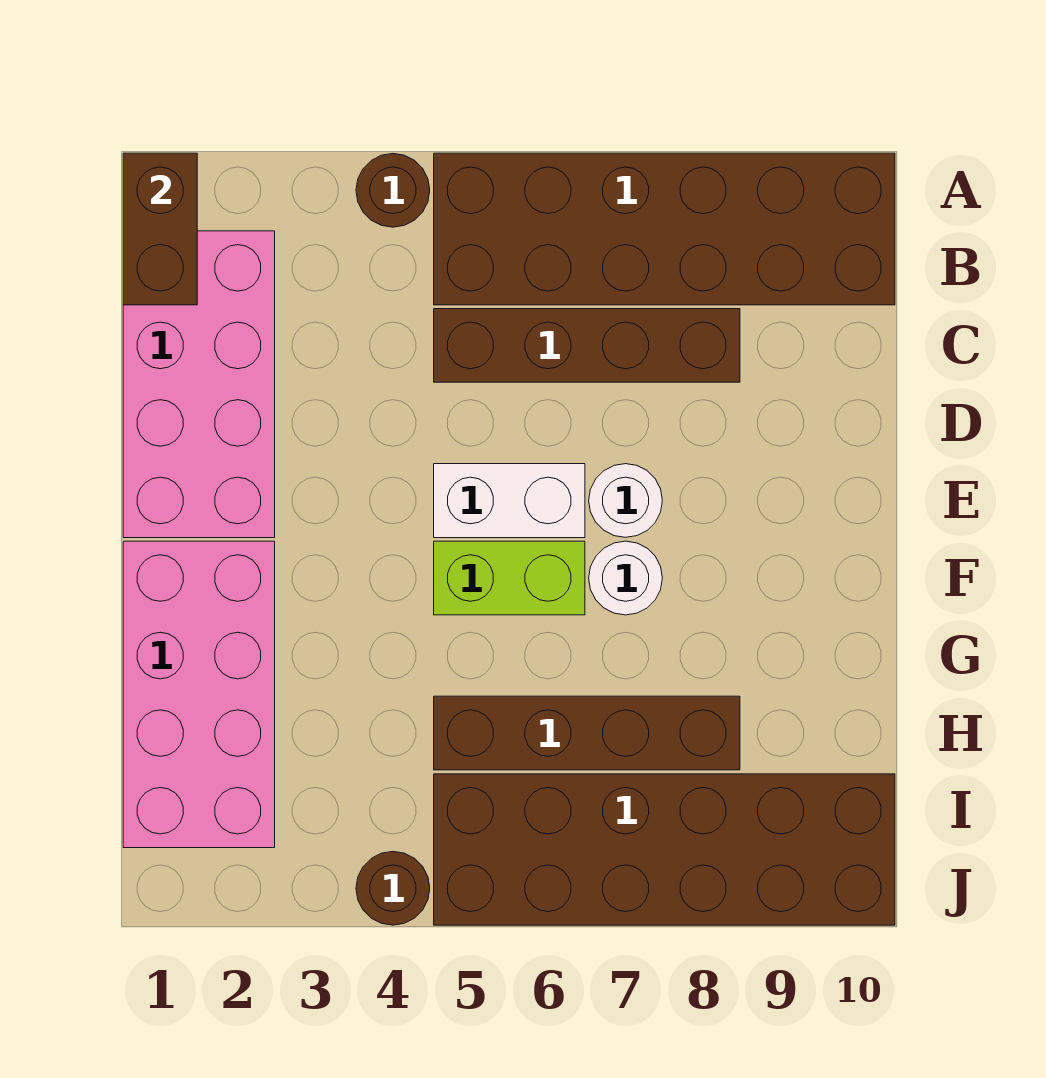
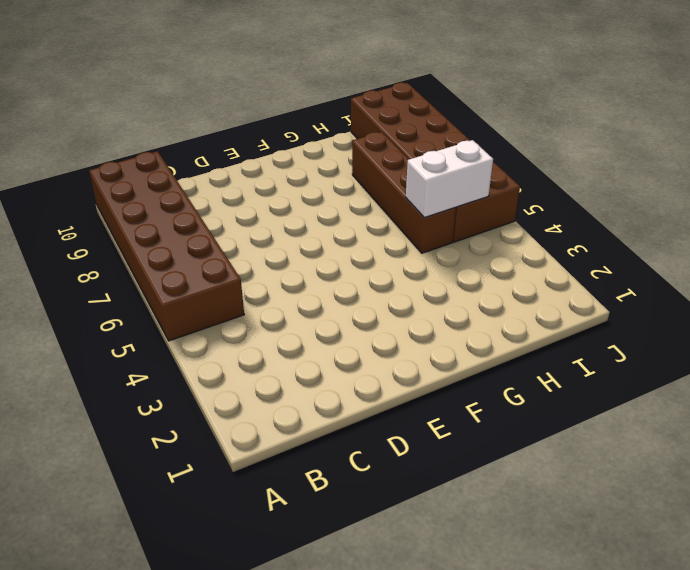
white brick H5:I5 level 2 -> white brick E5:E6 level 1
none -> brown round brick A4 level 1
none -> pink brick B1:E2 level 1
none -> brown brick C5:C8 level 1

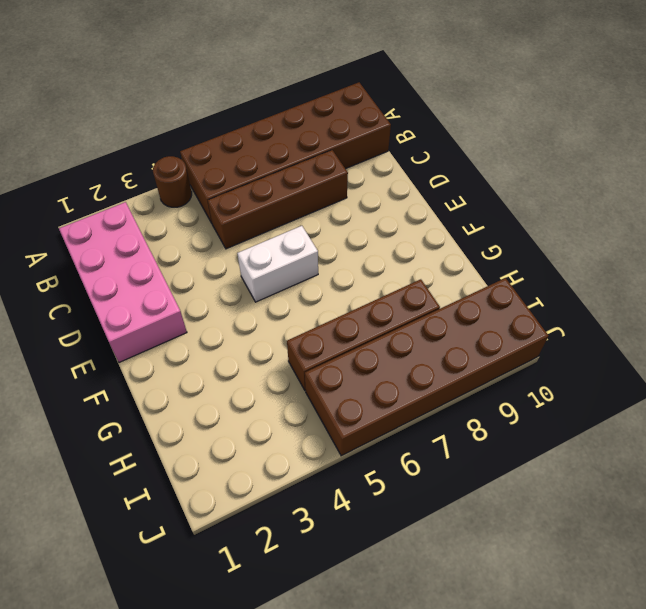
none -> white round brick E7 level 1
none -> pink brick F1:I2 level 1
none -> lime brick F5:F6 level 1

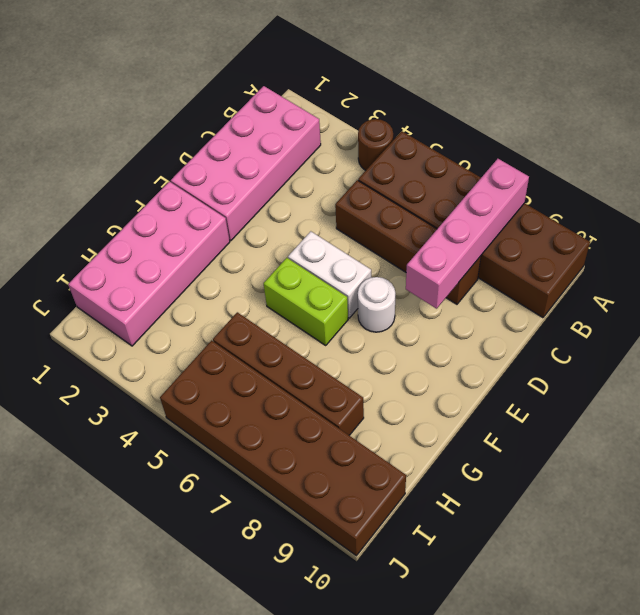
pink brick A8:D8 level 2 -> none
none -> white round brick F7 level 1
none -> brown round brick J4 level 1
none -> brown brick A1:B1 level 2

